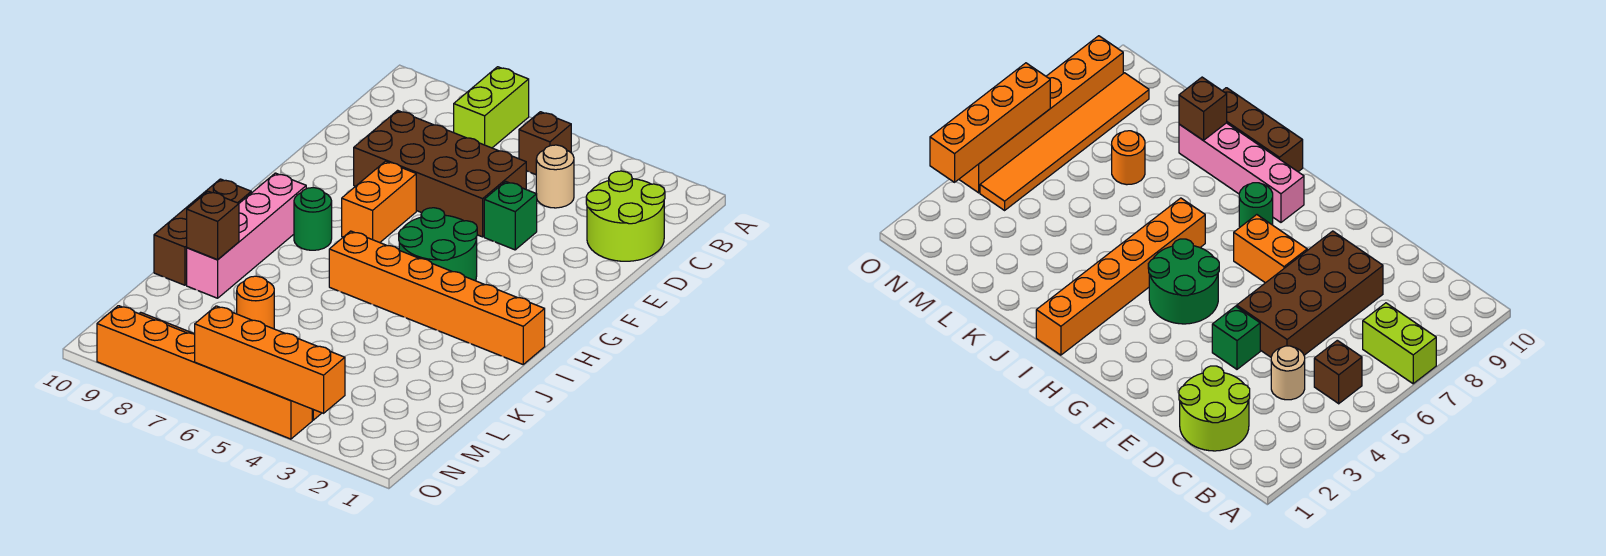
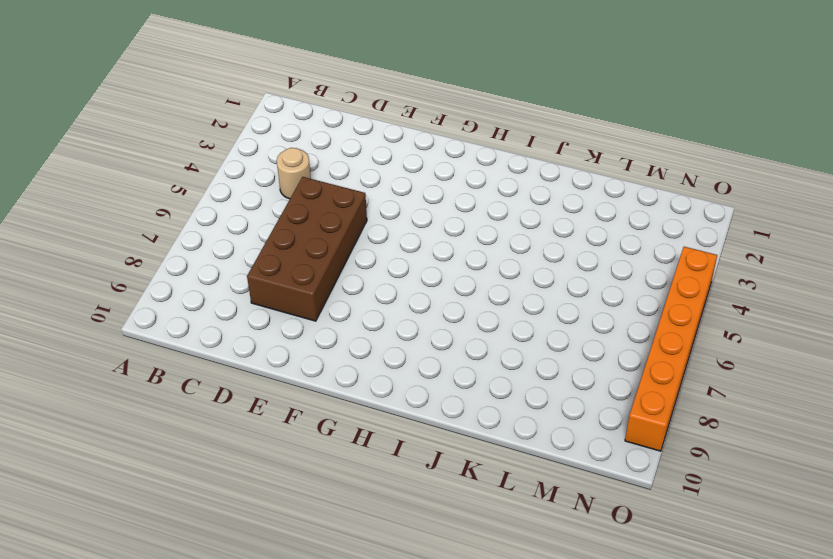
none -> lime brick A7:B7 level 1
none -> brown brick B5 level 1
none -> lime round brick C1:D2 level 1

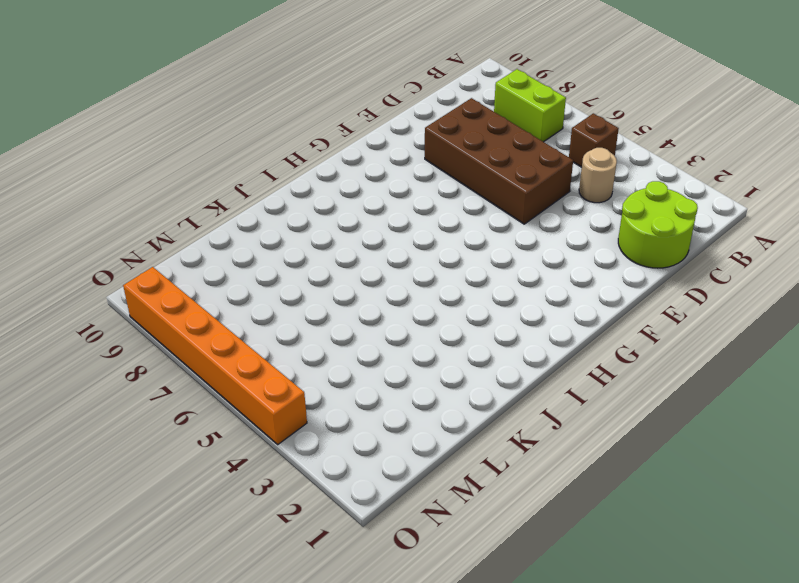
lime brick B7:B8 level 1 -> lime brick A7:B7 level 1
none -> green brick E4 level 1
none -> orange brick F7:G7 level 1
none -> green round brick G4:H5 level 1

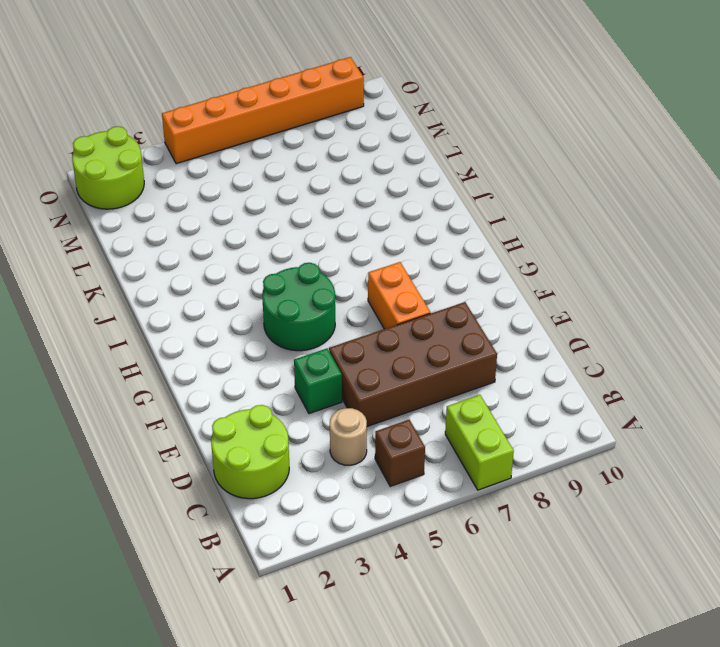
lime round brick N1:O2 level 1 -> none
none -> green round brick H8 level 1
none -> pink brick H9:K9 level 1
none -> orange brick I1:I6 level 1

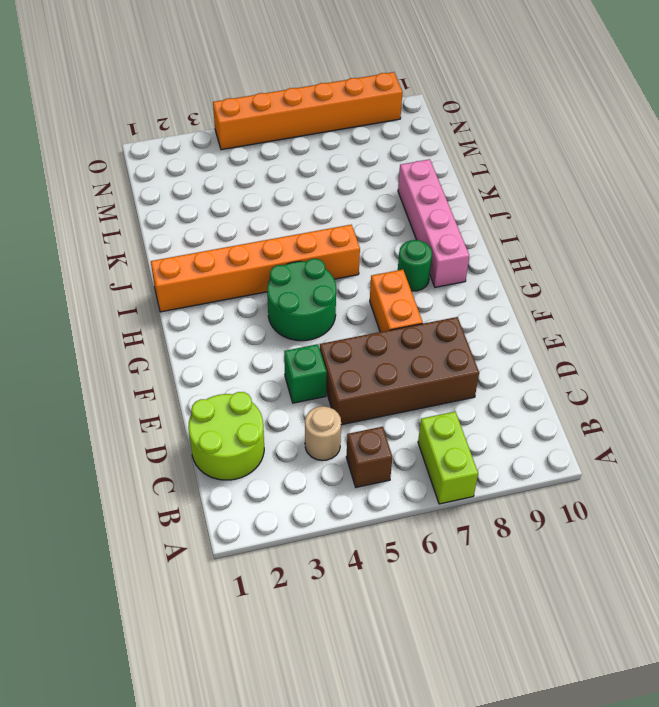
none -> brown brick I10:K10 level 1
none -> orange round brick L7 level 1
none -> orange tile N4:N9 level 1

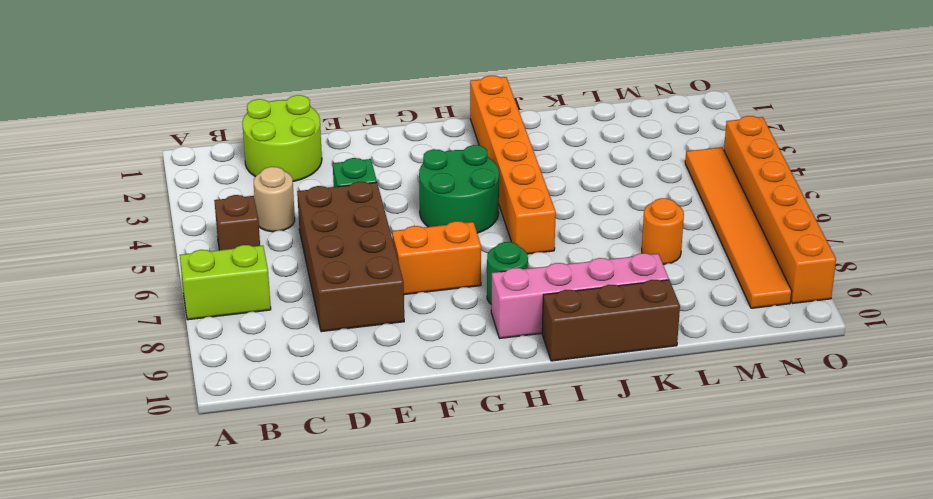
none -> brown brick K9 level 2
none -> orange brick O3:O6 level 2

